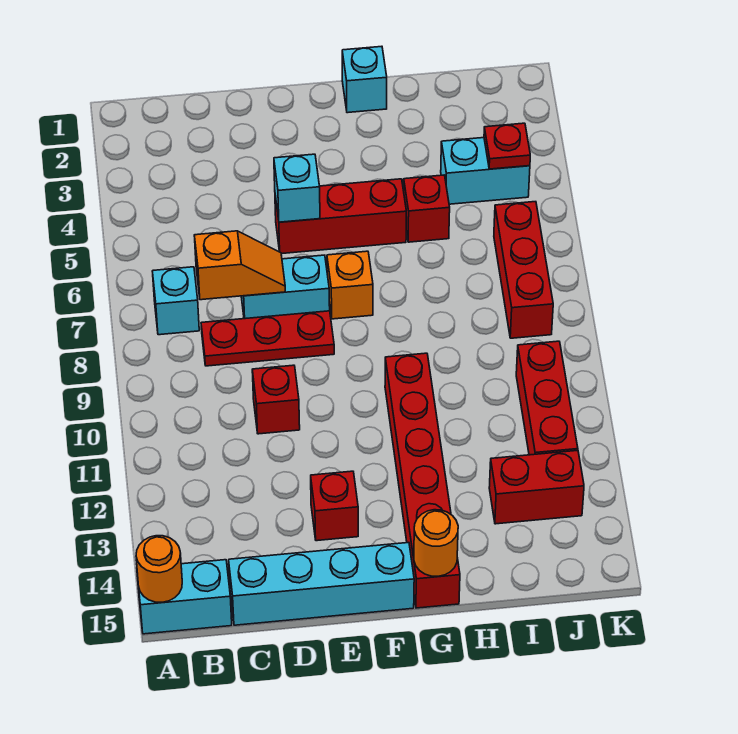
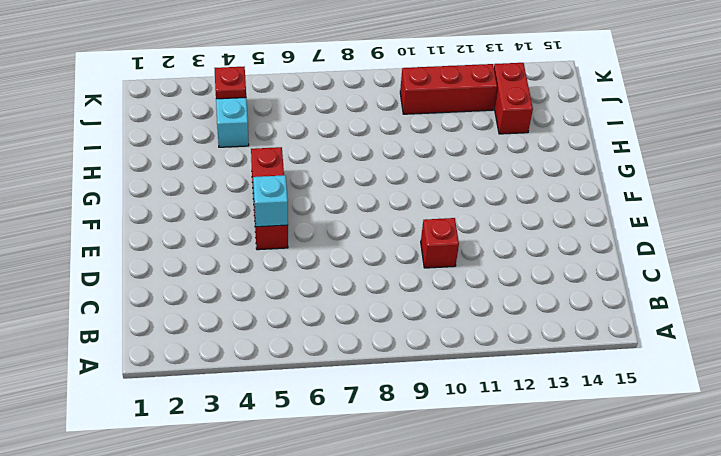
none -> cyan brick A15:B15 level 1
none -> cyan brick B7 level 1
none -> red plate C8:E8 level 1

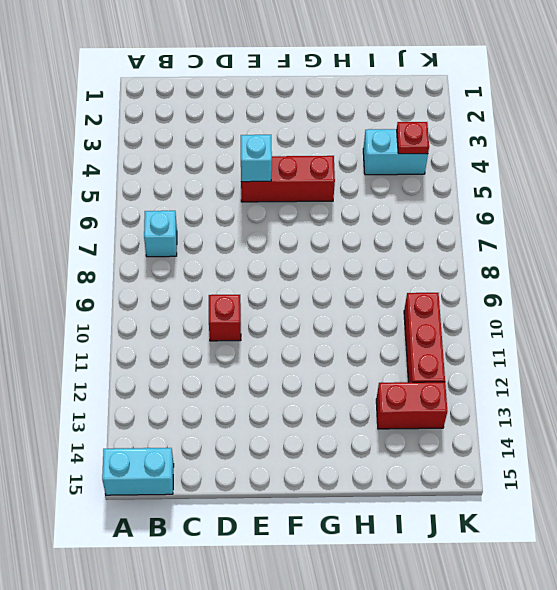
none -> red plate C8:E8 level 1
none -> cyan brick C15:F15 level 1
none -> cyan brick D7:E7 level 1

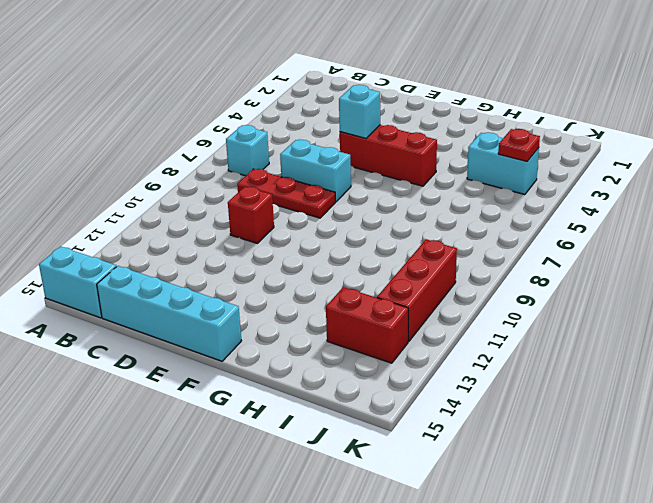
none -> red brick E13 level 1
none -> orange brick F7 level 1
none -> cyan brick G1 level 1

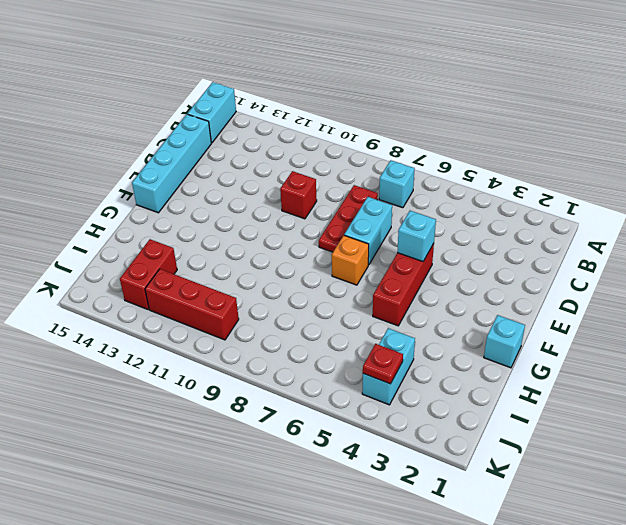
none -> red brick E13 level 1
none -> red brick G10:G15 level 1
none -> red brick H5 level 1

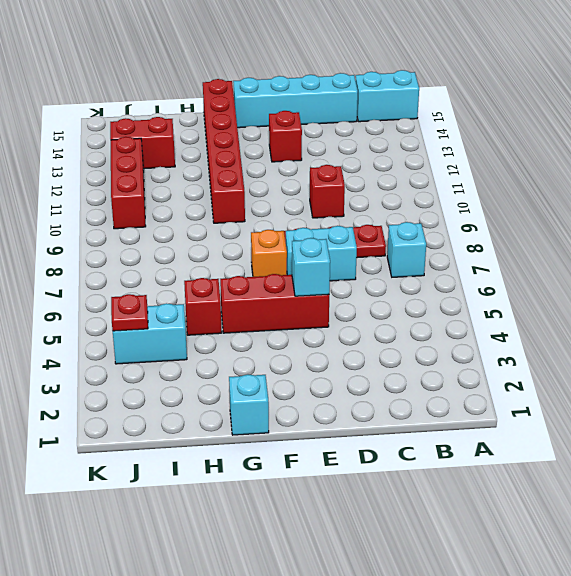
none -> red brick J6:J8 level 1
none -> orange round brick A15 level 2
none -> orange slope C7:D7 level 2 top C

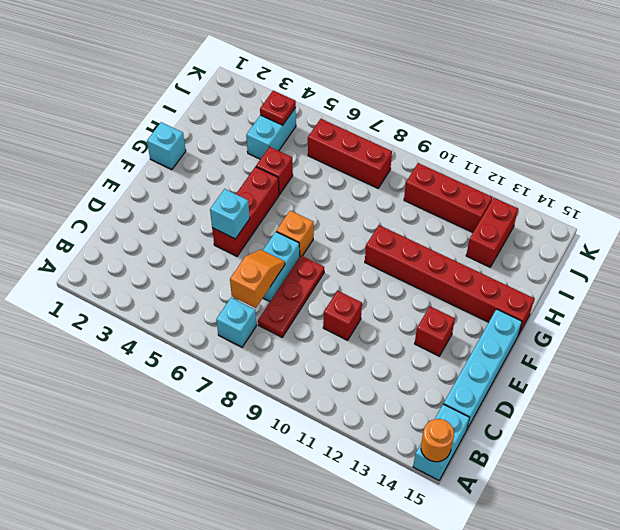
none -> orange round brick G15 level 2

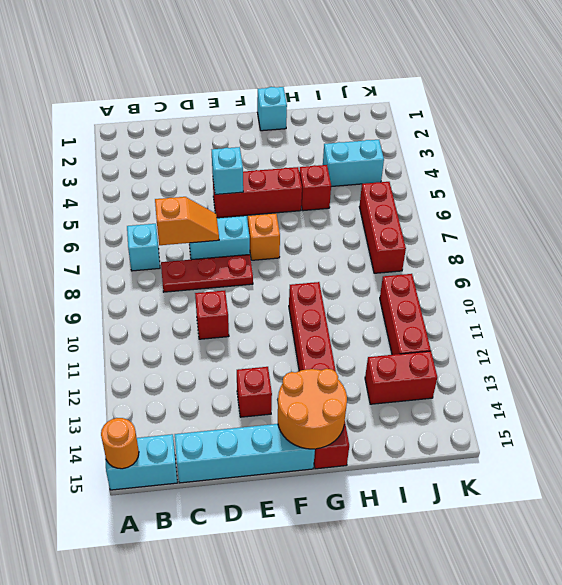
orange round brick F14:G15 level 2 -> orange round brick G15 level 2
none -> red plate J4 level 2

